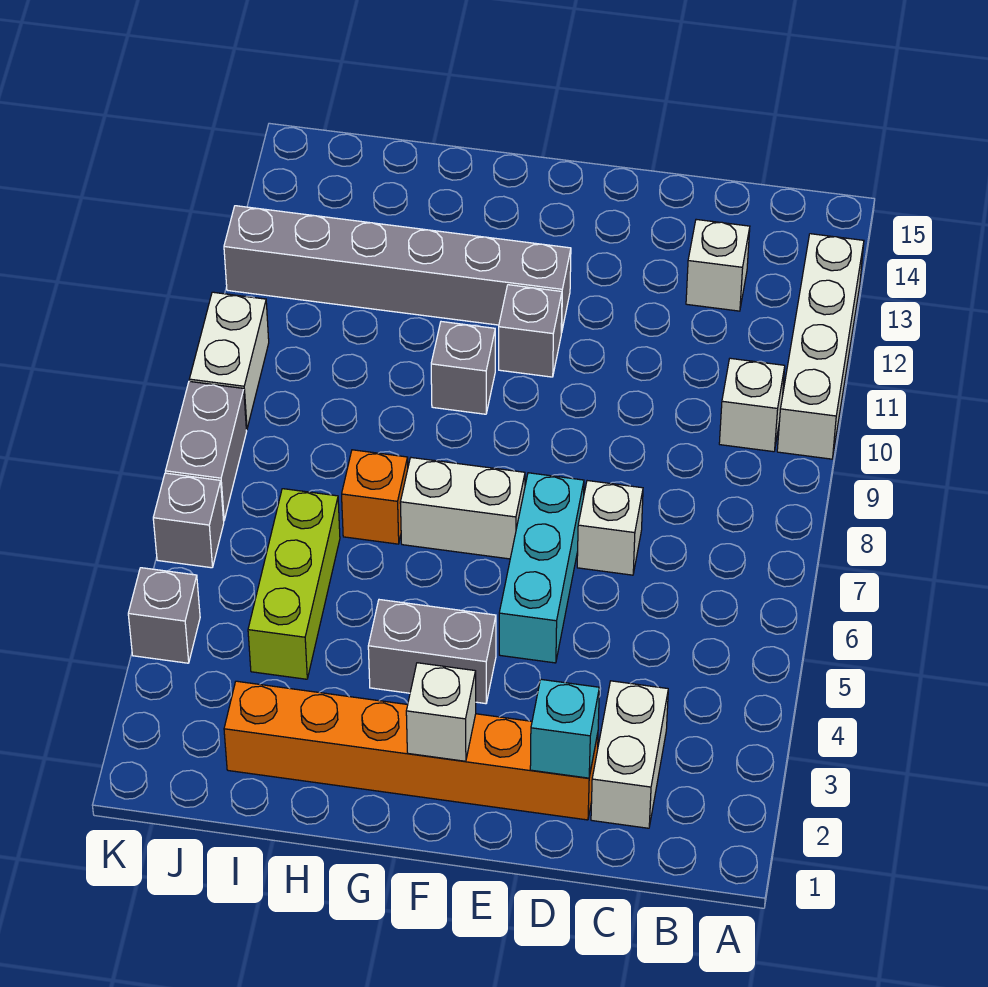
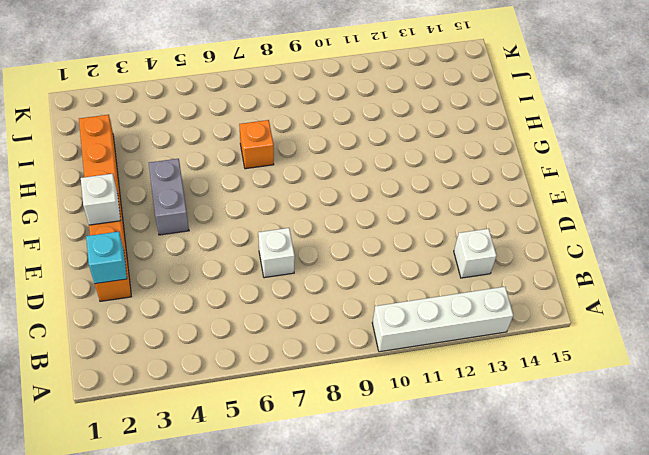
none -> white brick B10 level 1
none -> white brick C2:C3 level 1
none -> cyan brick E5:E7 level 1

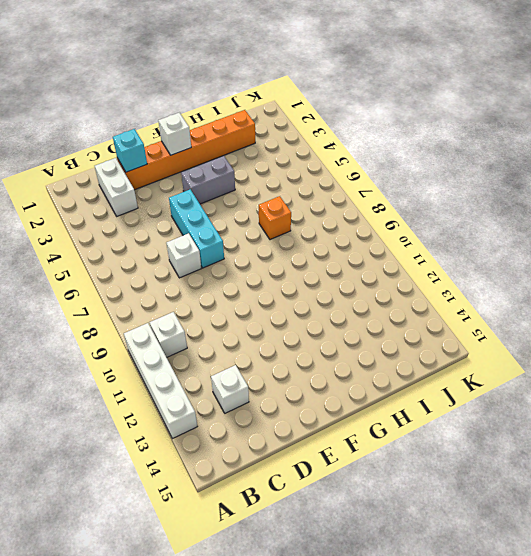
none -> white brick F7:G7 level 1
none -> grey brick F11 level 1
none -> grey brick F12:K12 level 1

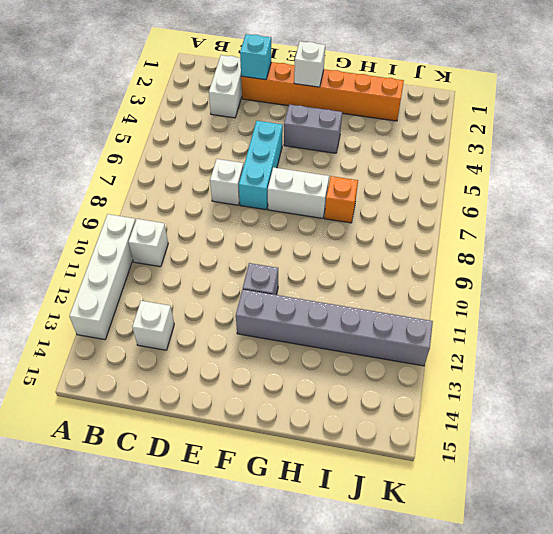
none -> grey brick G10 level 1
none -> lime brick I4:I6 level 1
none -> grey brick K4 level 1

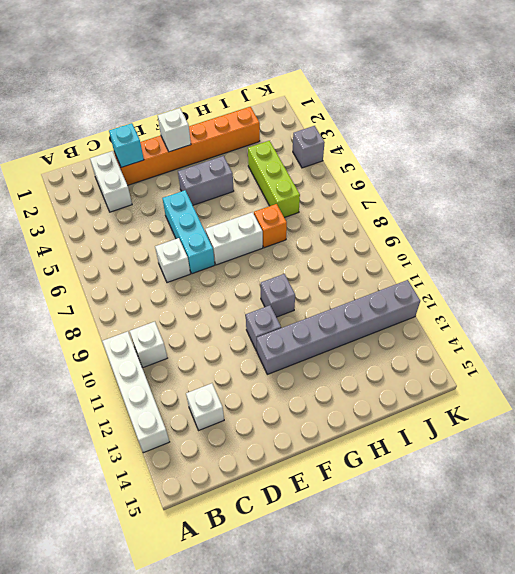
none -> grey brick K6 level 1
none -> grey brick K7:K8 level 1
none -> white brick K9:K10 level 1

